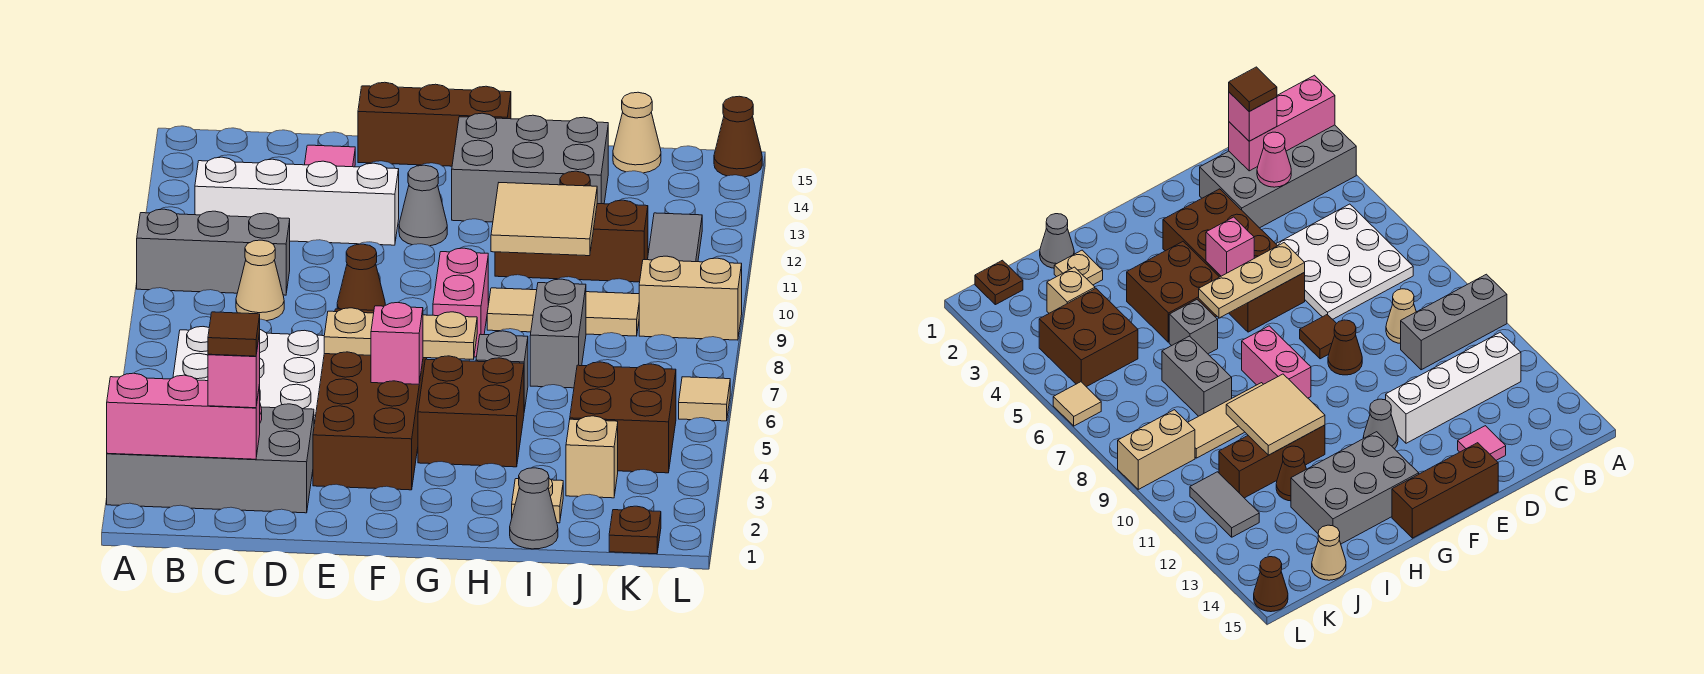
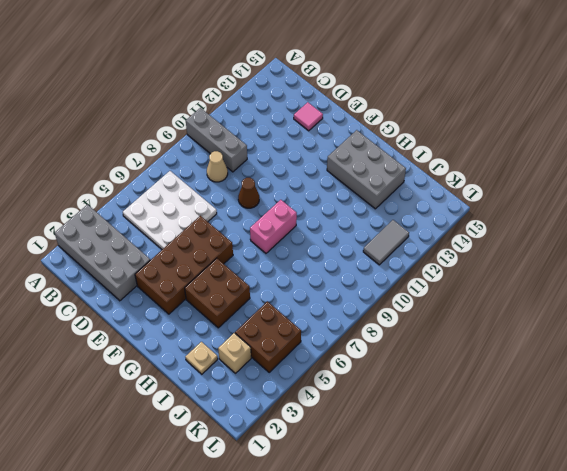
none -> white brick B12:E12 level 1
none -> brown tile E8 level 1
none -> brown brick E15:G15 level 1
none -> grey cone F12 level 1

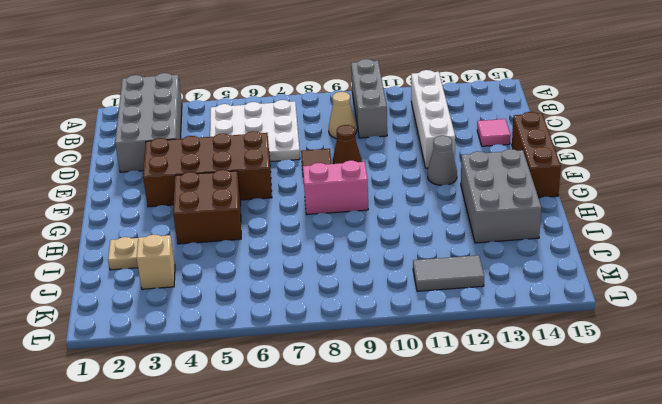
none -> grey brick H6 level 1
none -> tan tile H9:J9 level 1
none -> brown brick H11:J11 level 1
none -> grey cone I1 level 1

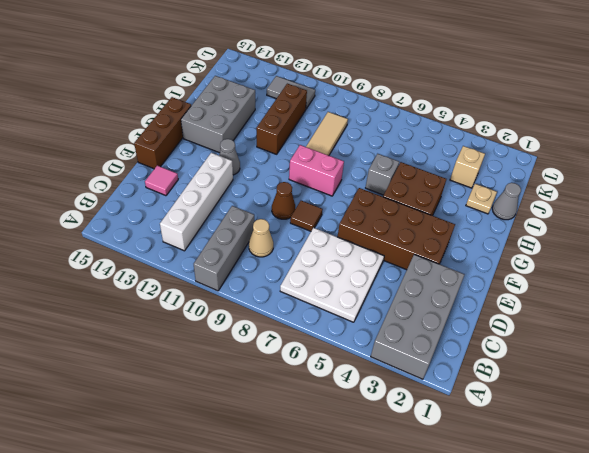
none -> grey brick I7:I8 level 1
none -> brown cone I12 level 1
none -> brown brick J4:K5 level 1
none -> tan cone J15 level 1

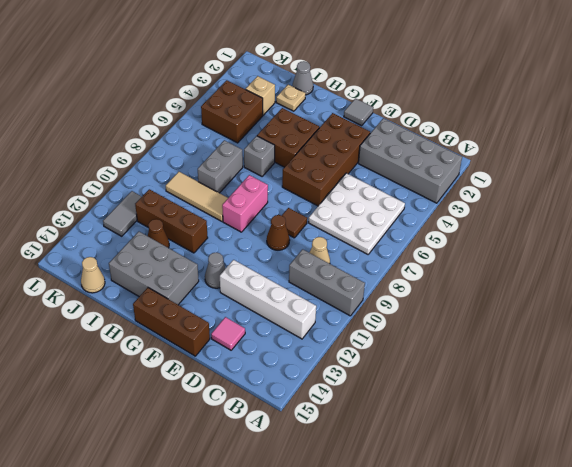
grey tile F1 level 1 -> none
none -> brown plate K1 level 1
none -> tan brick K9:L9 level 1
none -> tan tile L6 level 1
none -> brown cone L15 level 1

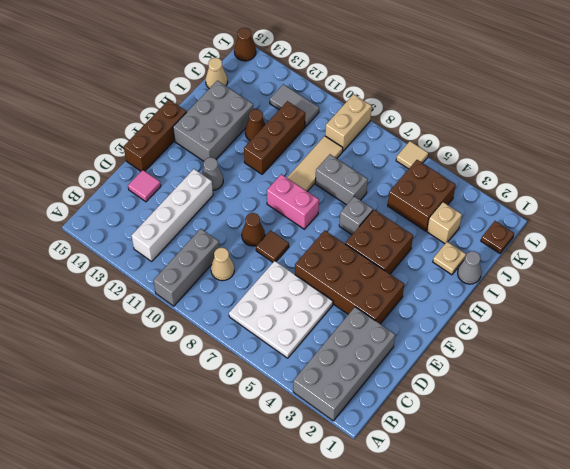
none -> pink brick A2:C2 level 2
none -> pink cone C3 level 2
none -> tan plate E6:G6 level 2
none -> pink brick F5 level 2

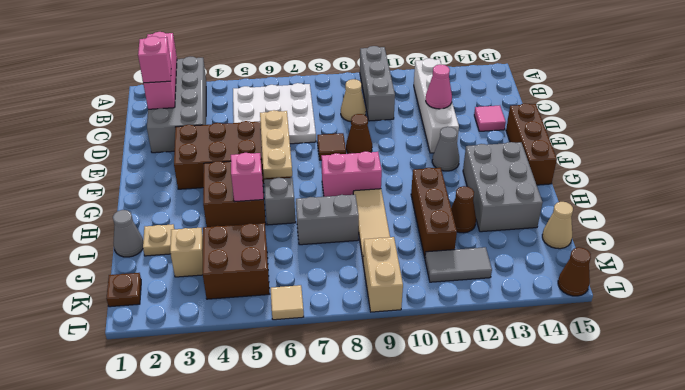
pink cone D12 level 2 -> pink cone C3 level 2
pink brick H5 level 2 -> pink brick F5 level 2
none -> tan tile H10:I11 level 2
none -> brown tile C2 level 4

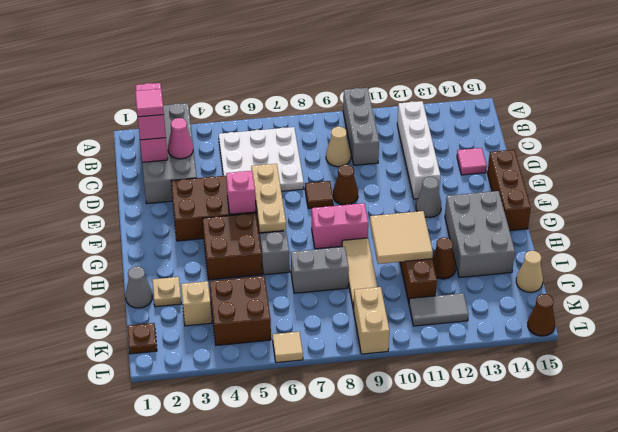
pink tile C2 level 4 -> brown tile C2 level 4

